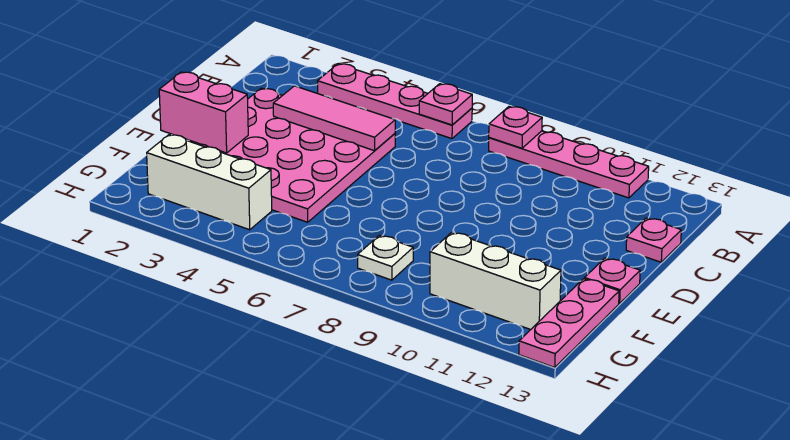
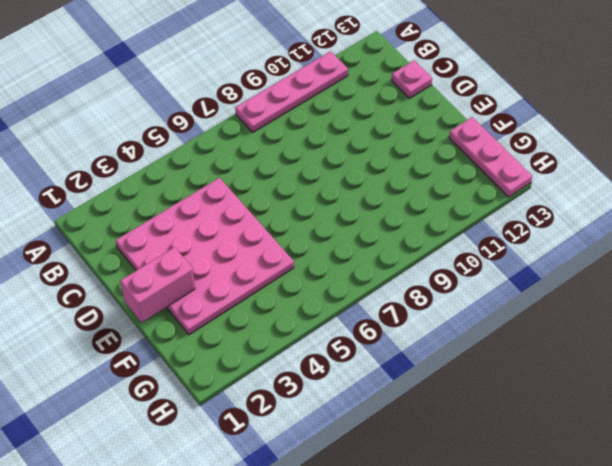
none -> pink plate A3:A6 level 1
none -> pink plate E13 level 1
none -> white brick G2:G4 level 1

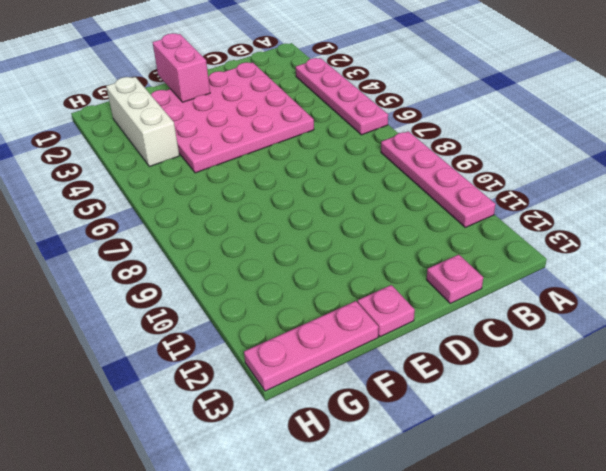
none -> white plate G8 level 1
none -> white brick G10:G12 level 1
none -> pink plate A6 level 2

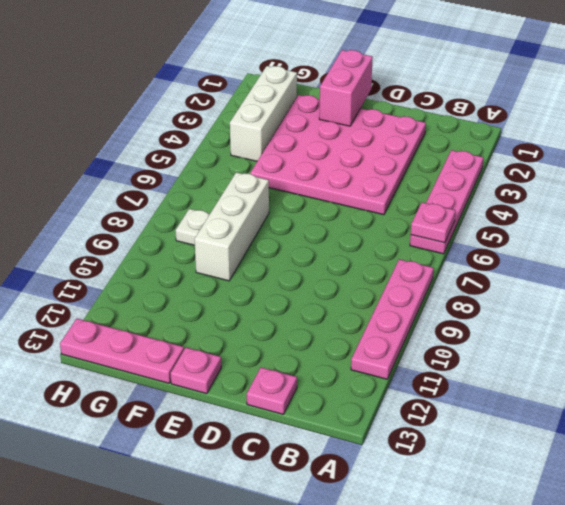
white brick F7:F9 level 1 -> white brick G10:G12 level 1
none -> pink plate A8 level 2
none -> pink tile C3:C5 level 2

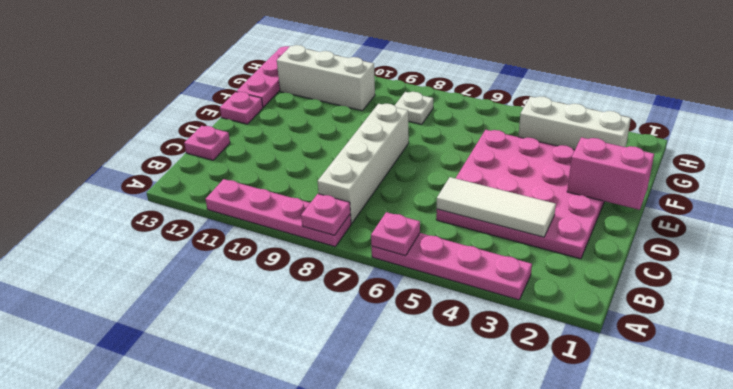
white brick B8:E8 level 1 -> none
white tile C3:C5 level 2 -> pink tile C3:C5 level 2

